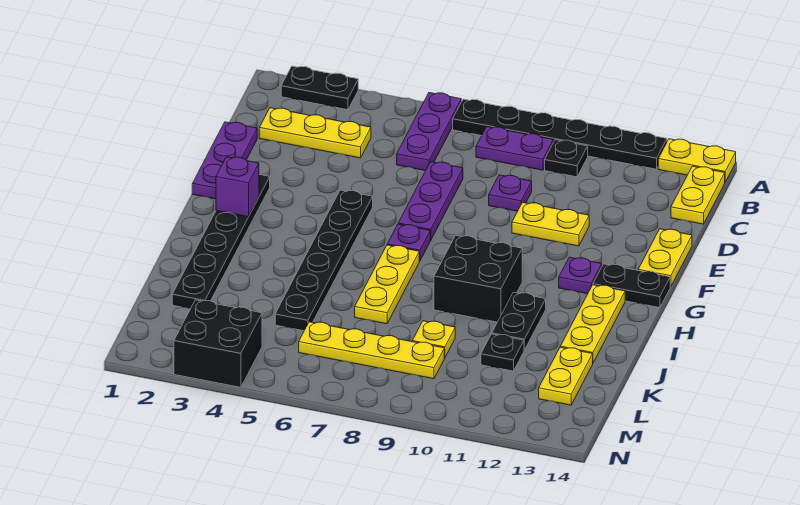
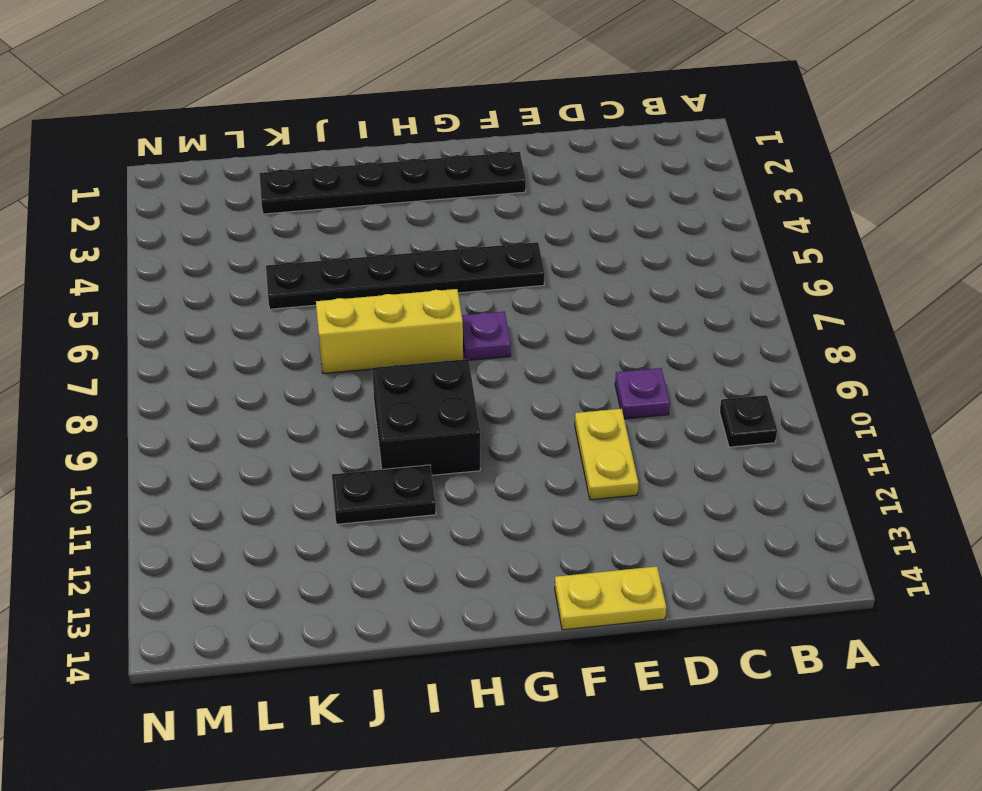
yellow brick H7:J7 level 1 -> yellow plate H7:J7 level 1
none -> black plate A2:A3 level 1
none -> purple plate A6:C6 level 1
none -> black plate A7:A12 level 1

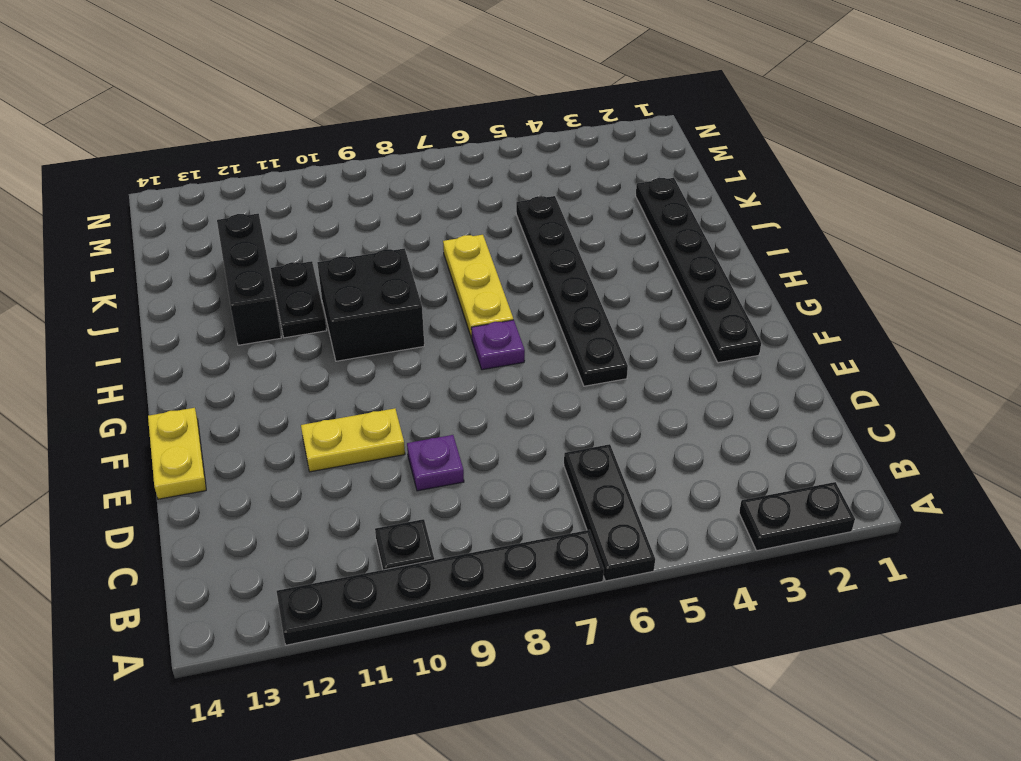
black plate A6:C6 level 1 -> purple plate A6:C6 level 1
black brick I12:K12 level 1 -> none
none -> yellow plate A13:A14 level 1
none -> purple plate B8:B9 level 1
none -> yellow plate B14:C14 level 1

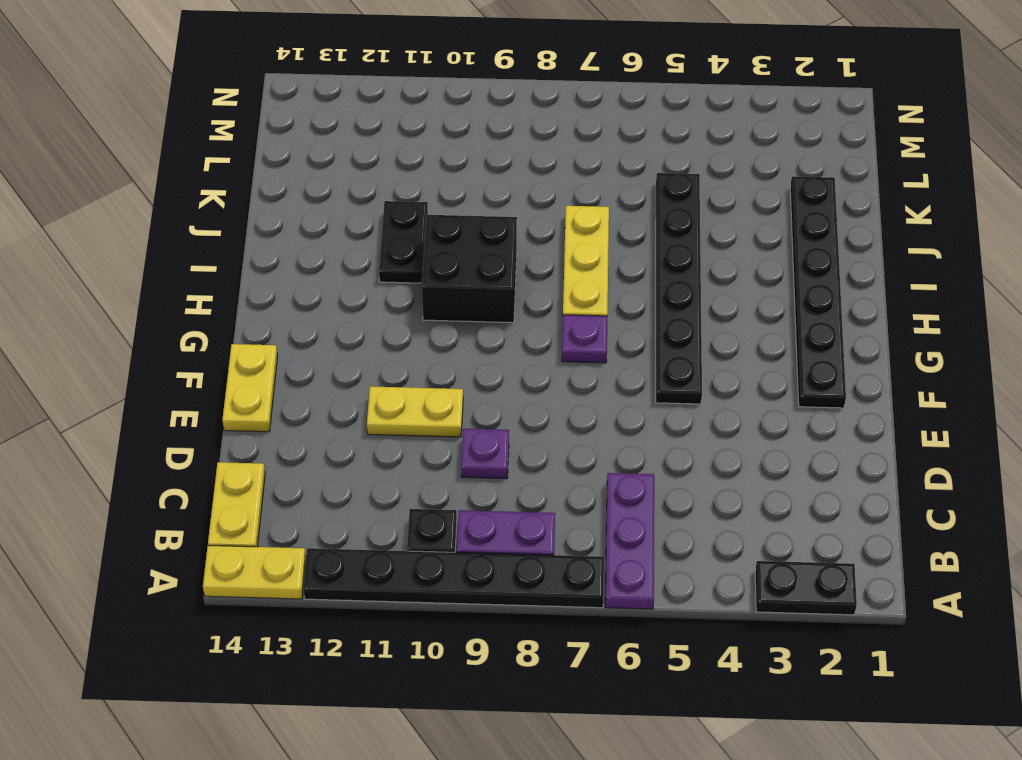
none -> yellow plate C2:C4 level 1
none -> purple plate D1:F1 level 1
none -> purple plate D7:F7 level 1

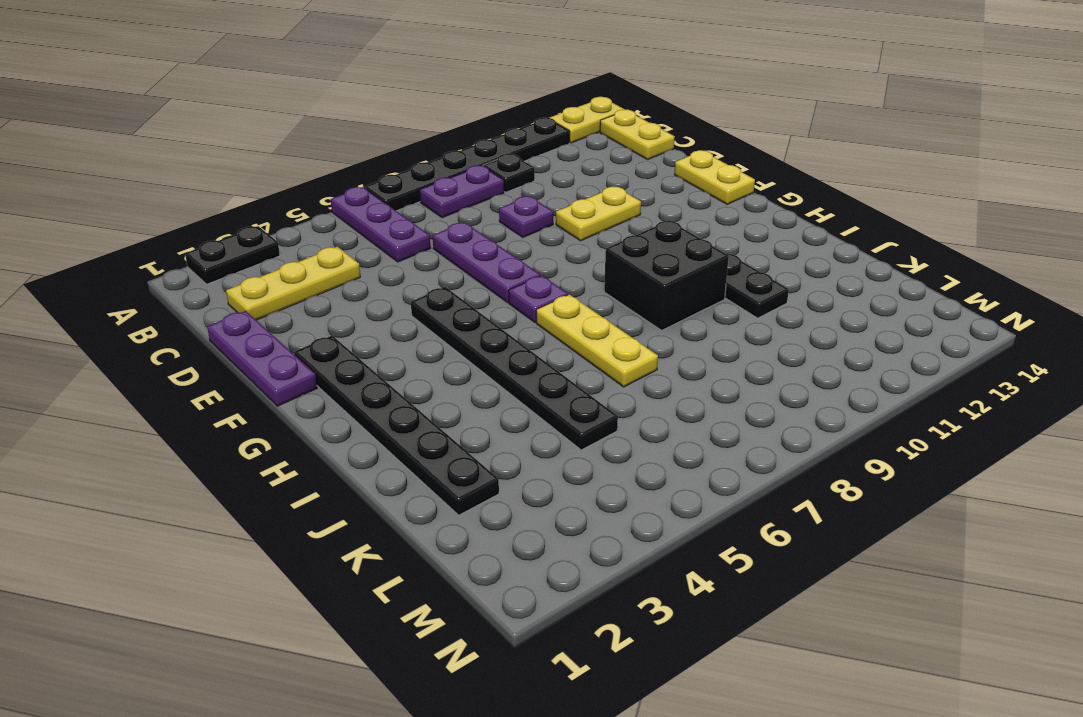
none -> purple plate G12 level 1
none -> black plate G13:G14 level 1
none -> yellow plate H13:J13 level 1

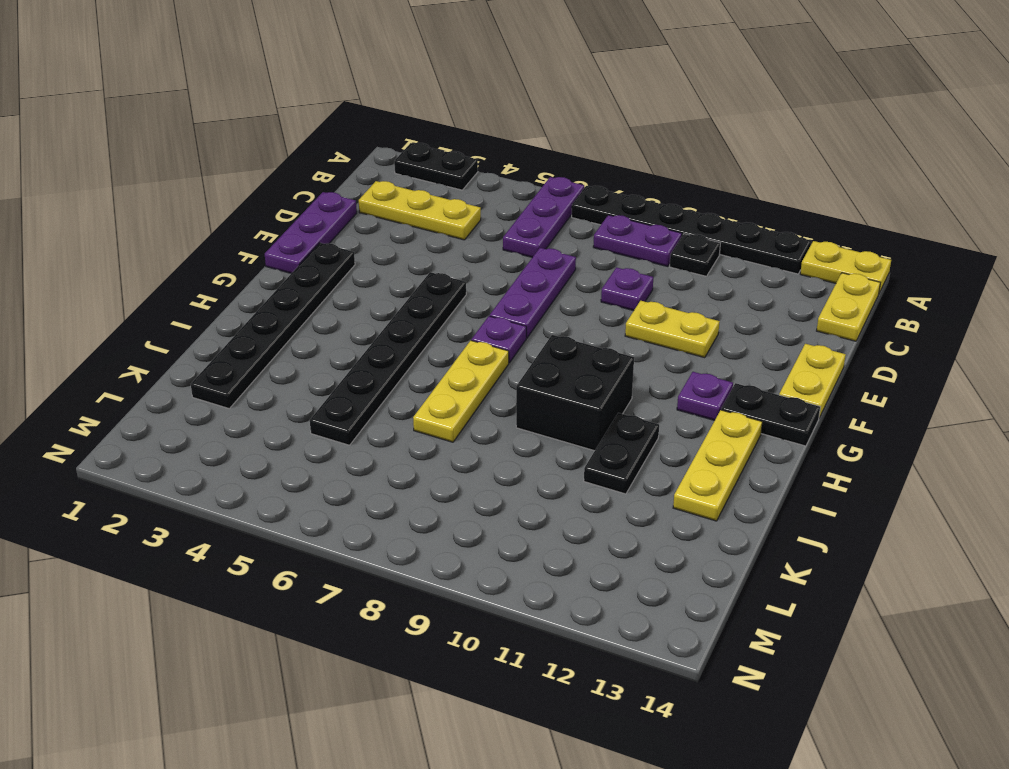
none -> yellow plate K9 level 1
none -> black plate K11 level 1
none -> yellow plate K13:L13 level 1

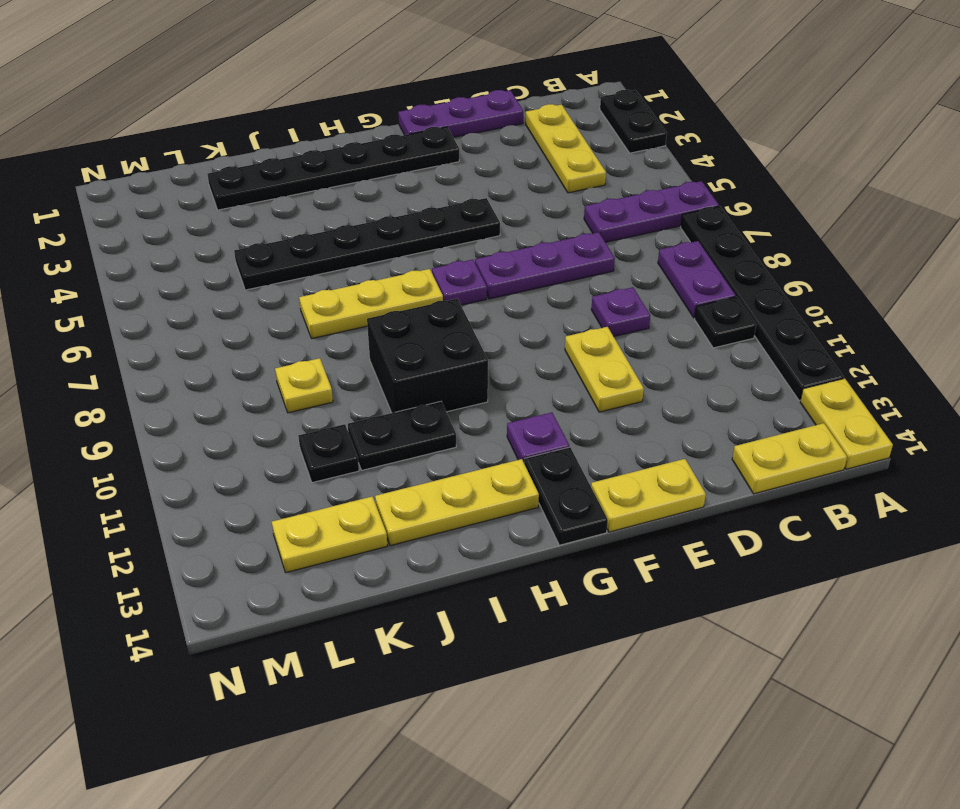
none -> yellow plate L6:L9 level 1
none -> black brick M3:N4 level 1
none -> purple brick G2 level 2

